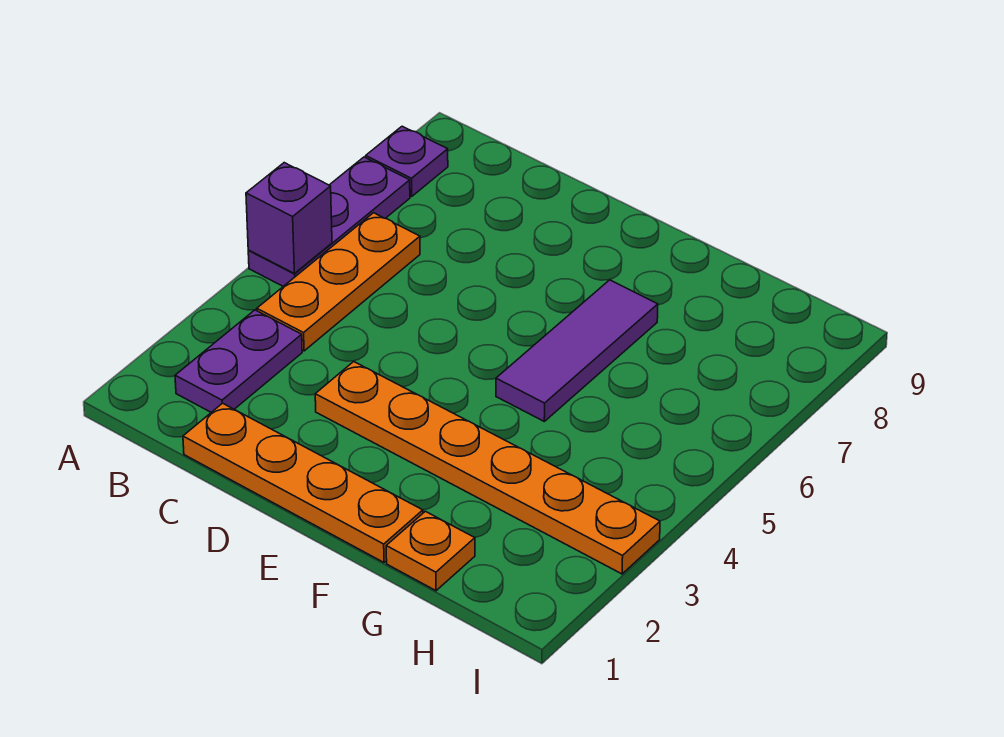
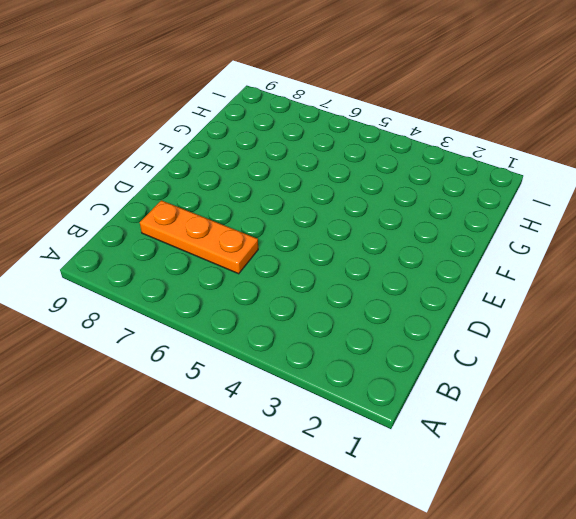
orange plate C6:C8 level 1 -> orange plate B4:B6 level 1
none -> purple plate A5:A7 level 1
none -> purple plate A8 level 1

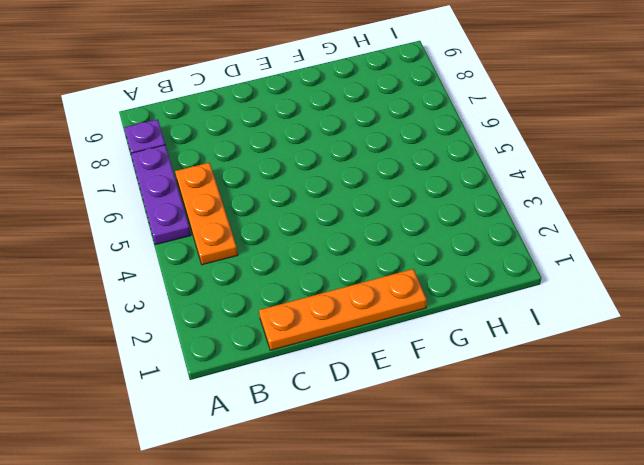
none -> purple plate B2:B3 level 1
none -> orange plate D3:I3 level 1

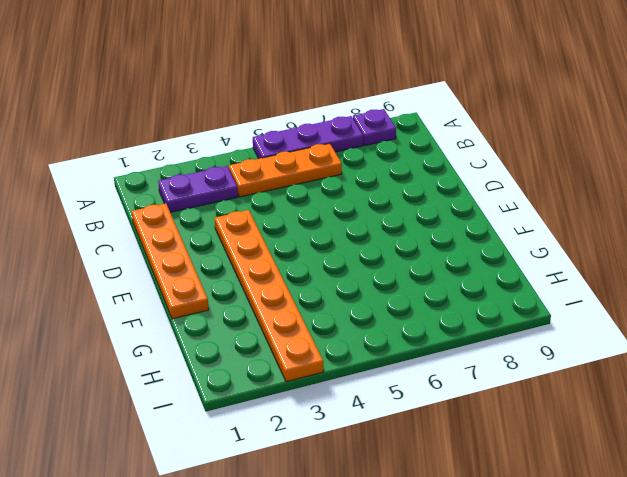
none -> purple tile F5:F7 level 1
none -> orange plate G1 level 1

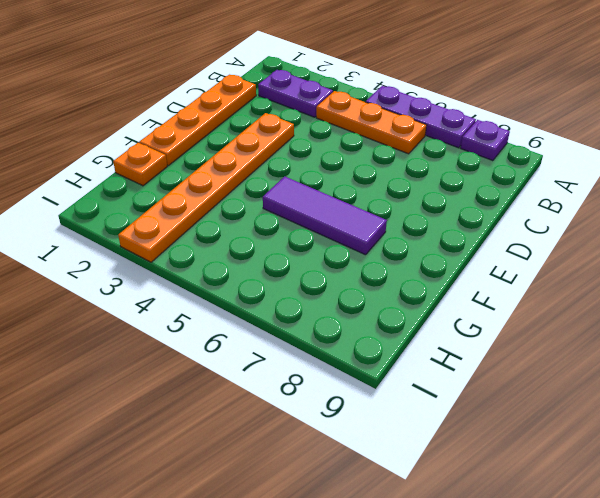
none -> purple brick A5 level 2

